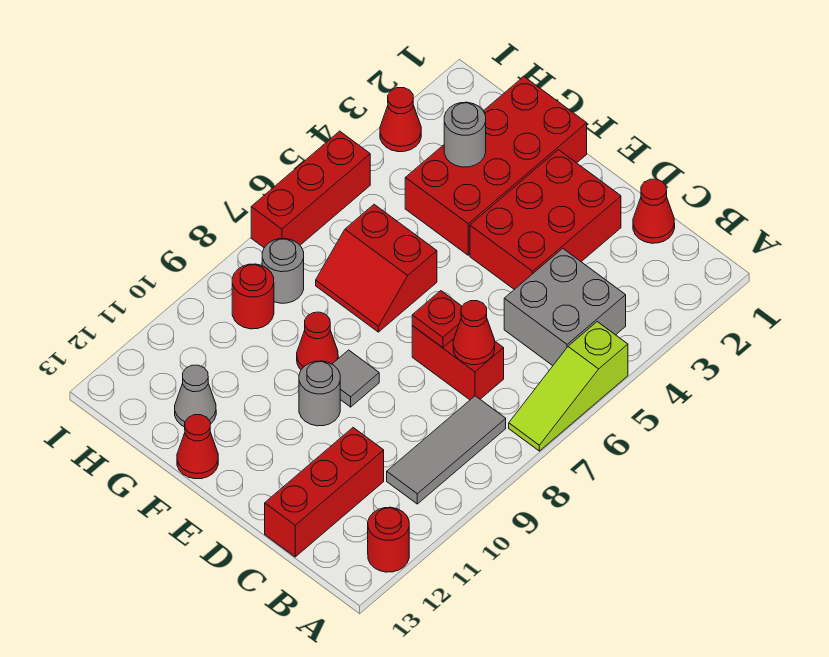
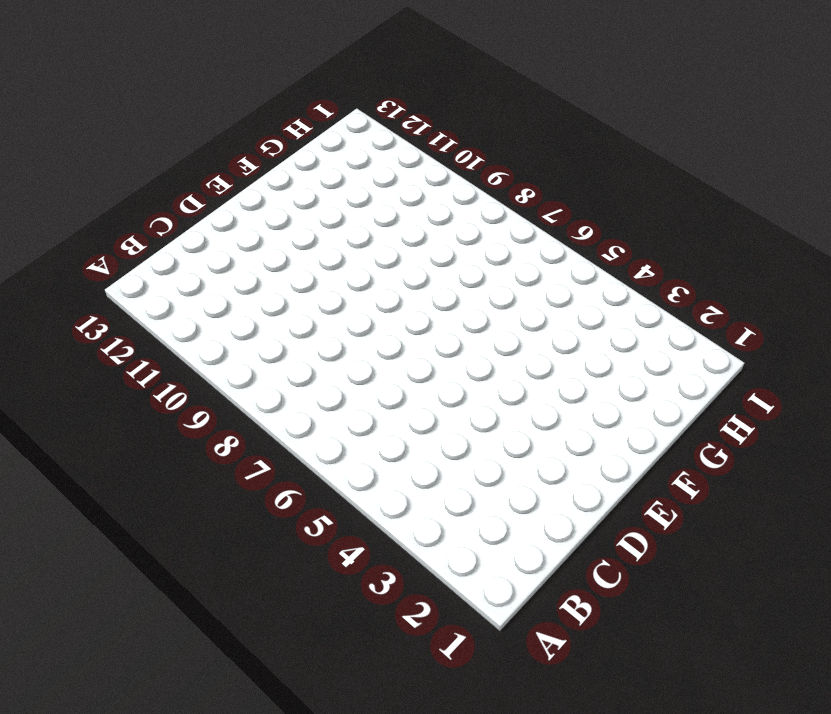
none -> lime slope A5:A7 level 1 top 5
none -> red round brick A12 level 1
none -> grey brick B4:C5 level 1

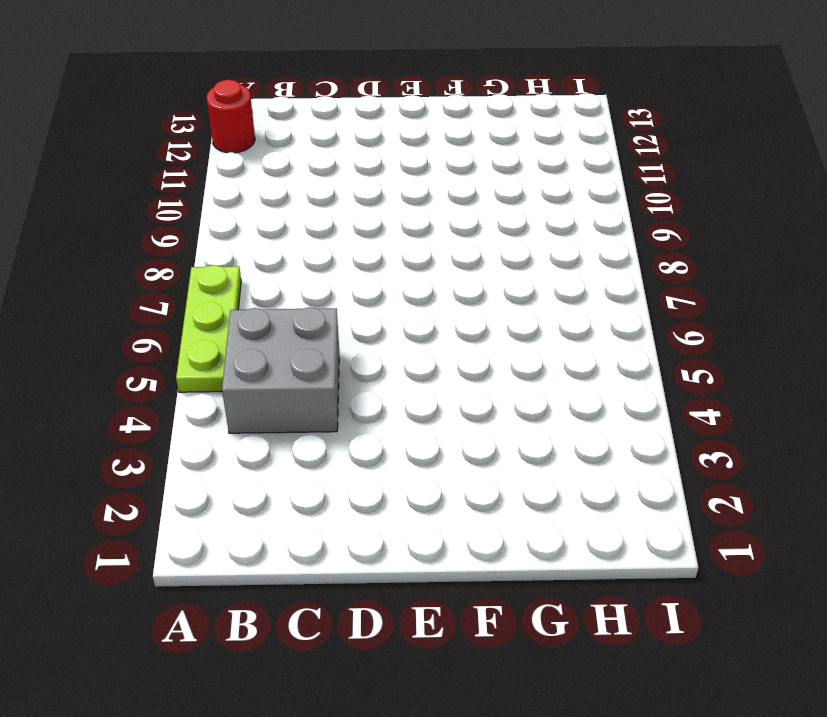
lime plate A5:A7 level 1 -> lime slope A5:A7 level 1 top 5
none -> grey tile B8:B10 level 1
none -> red cone C1 level 1
none -> red brick C7:D7 level 1

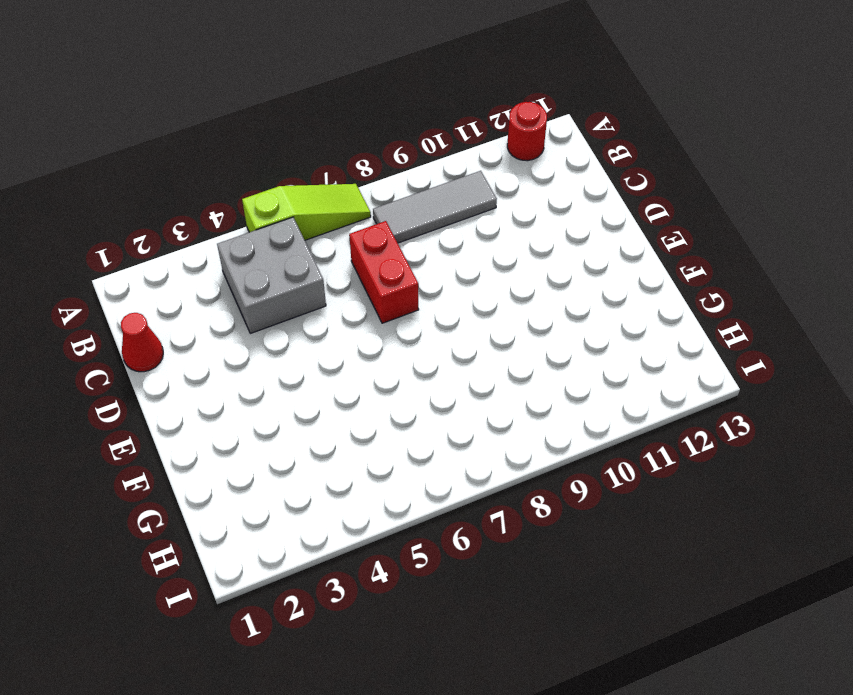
none -> red brick C11:C13 level 1
none -> red brick D2:E4 level 1
none -> grey tile E9 level 1

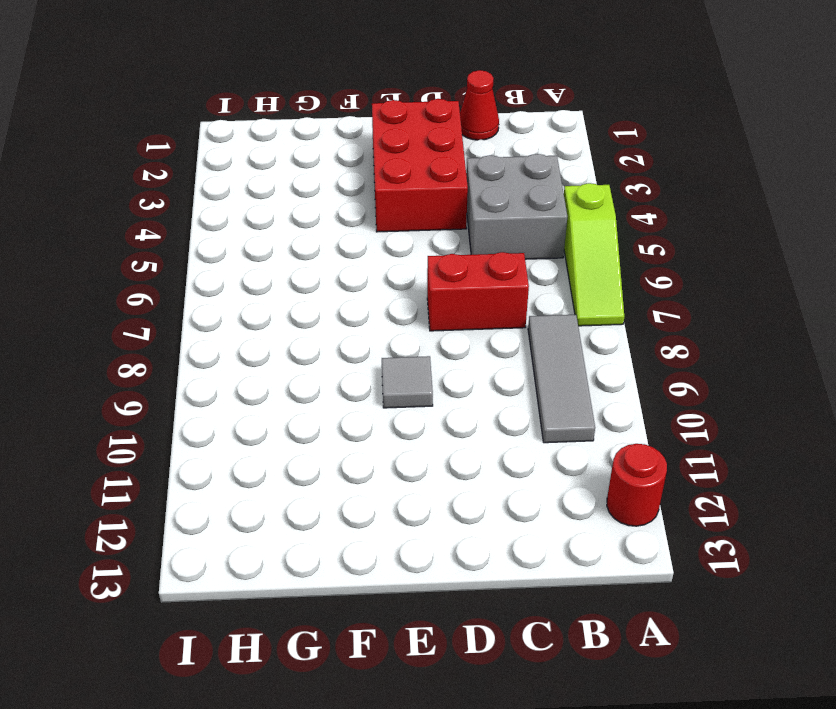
none -> red brick C11:C13 level 1
none -> grey round brick E10 level 1
none -> red brick F1:G4 level 1

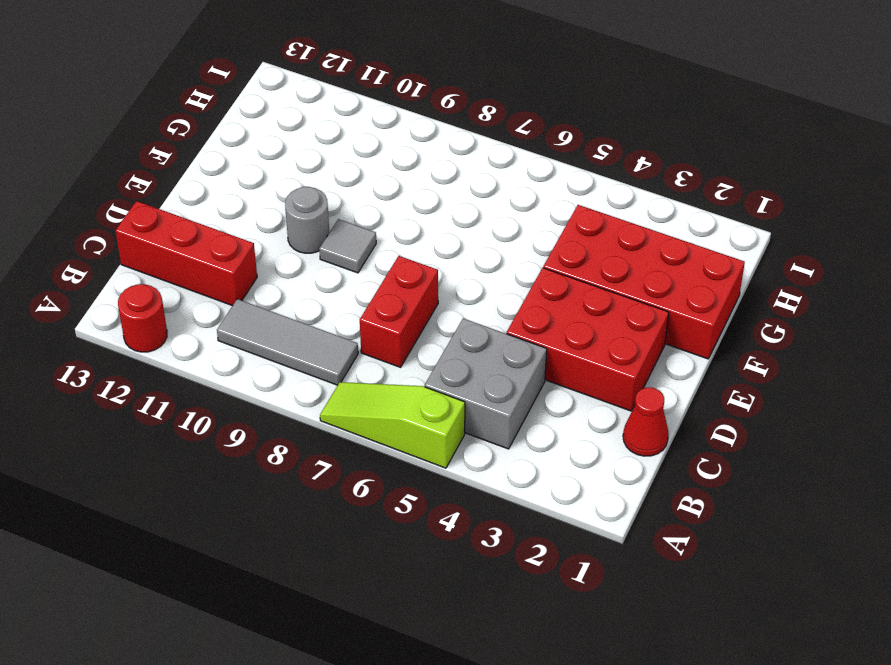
none -> red slope F6:G7 level 1 top 6
none -> red cone F9 level 1
none -> red cone F13 level 1

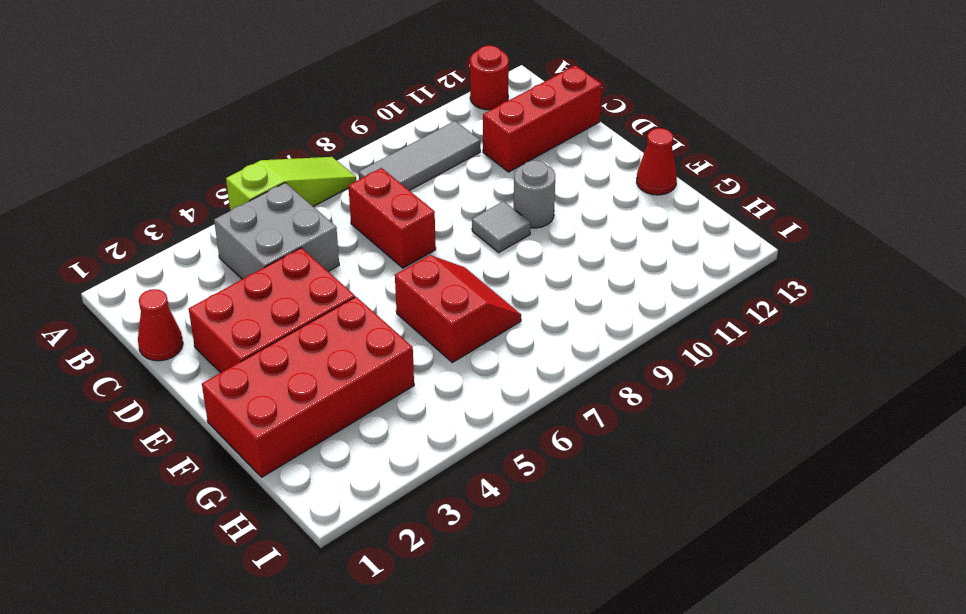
none -> red cone F9 level 1
none -> grey cone G12 level 1
none -> grey round brick H8 level 1

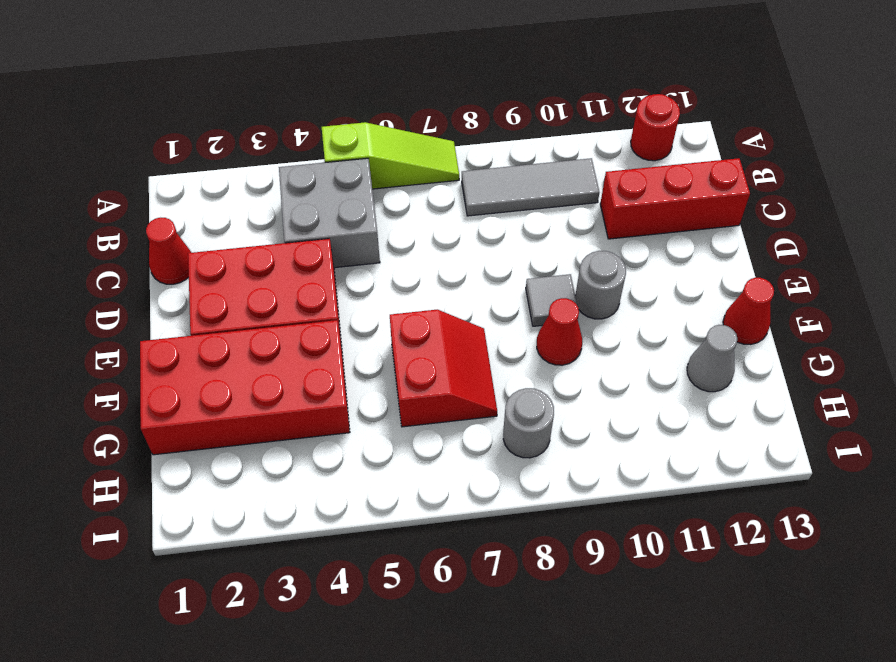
none -> red brick C7:D7 level 1
none -> red round brick H9 level 1
none -> red cone I3 level 1

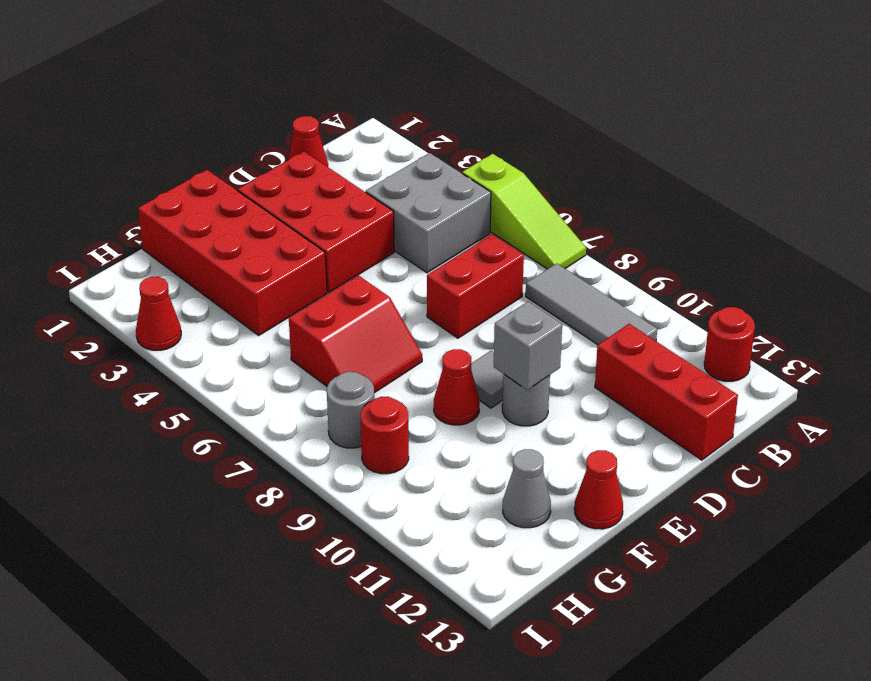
grey brick E10 level 2 -> none
none -> red brick I5:I7 level 1
none -> red cone C7 level 2
none -> red plate D7 level 2

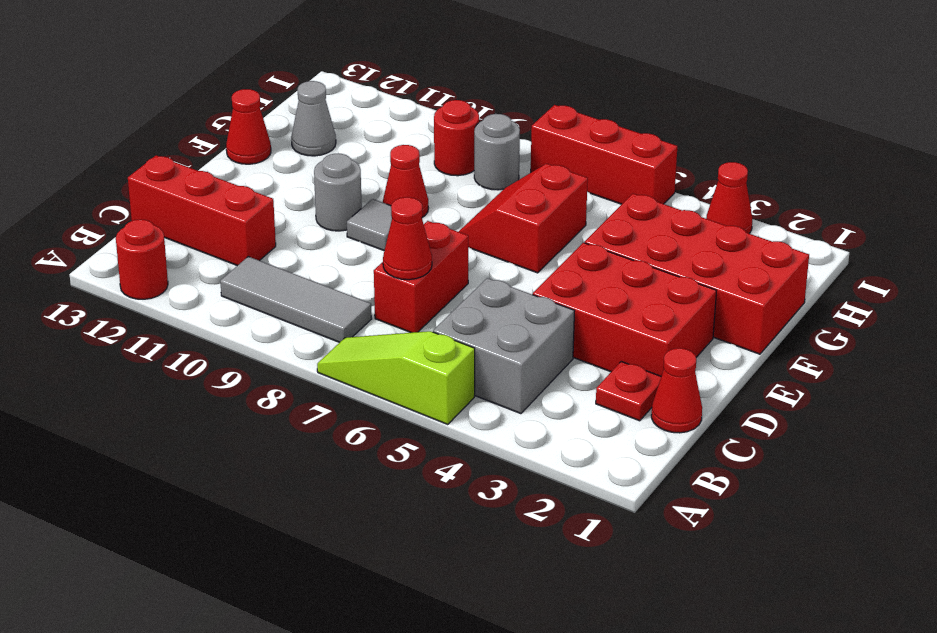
red plate C2 level 1 -> red plate D7 level 2
none -> grey round brick G3 level 2

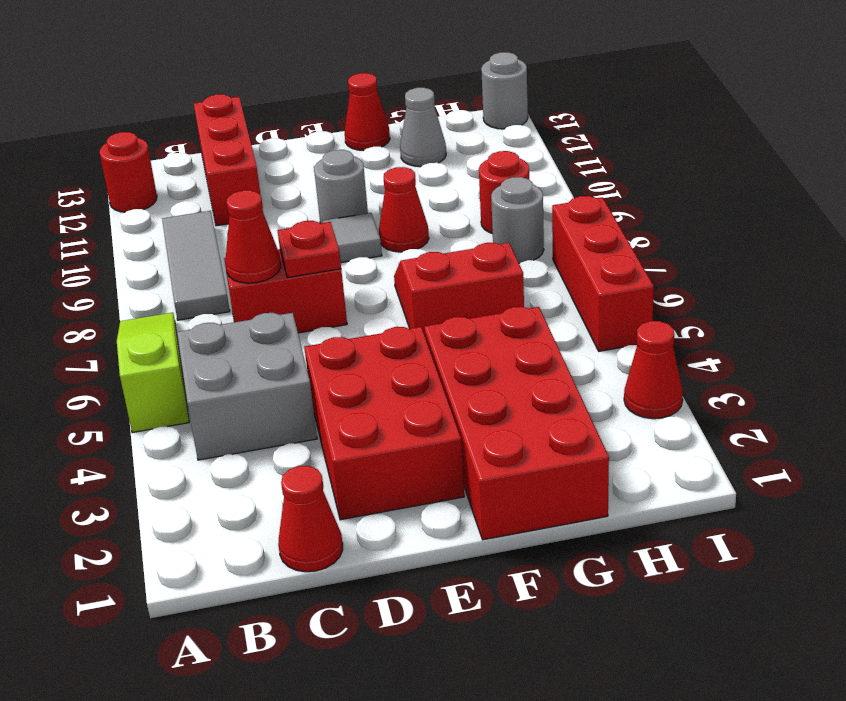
grey round brick I13 level 1 -> grey round brick G3 level 2

